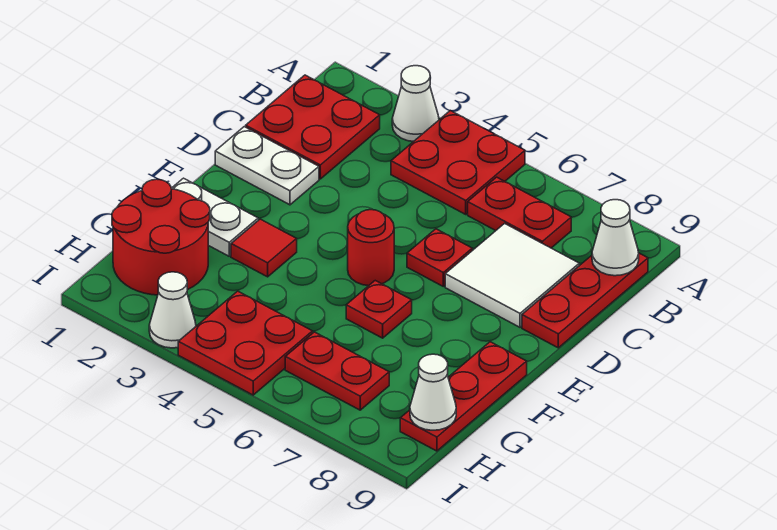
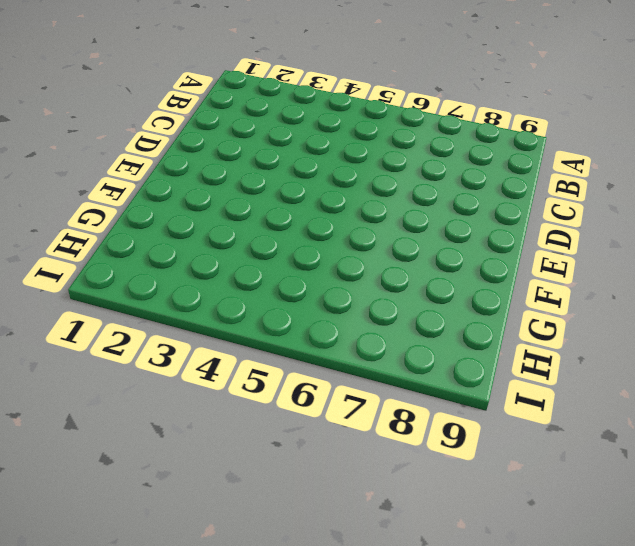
none -> white cone A3 level 1
none -> red plate A4:B5 level 1
none -> red plate B1:C2 level 1

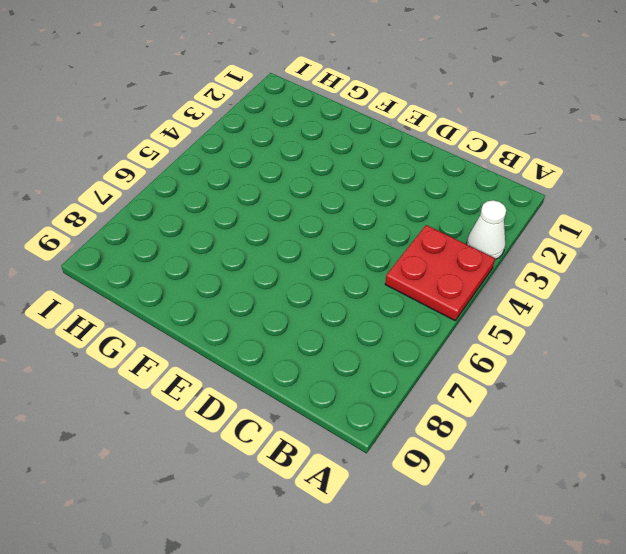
none -> red plate B1:C2 level 1
none -> red plate B6:B7 level 1
none -> red plate B9:D9 level 1

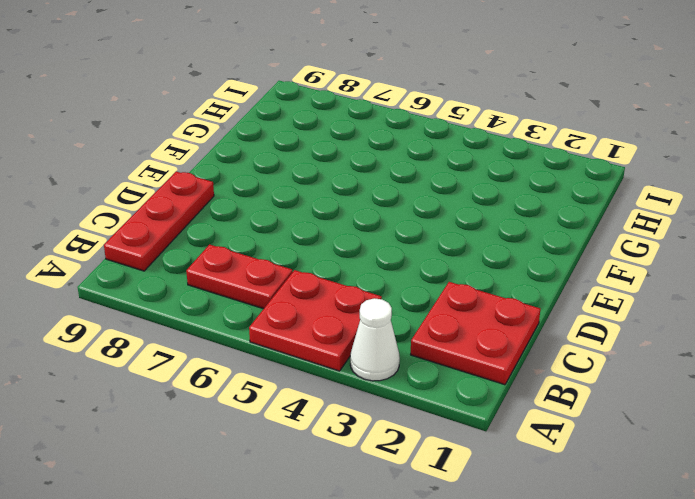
none -> white tile C7:D8 level 1
none -> white plate D1:D2 level 1
none -> red plate D6 level 1

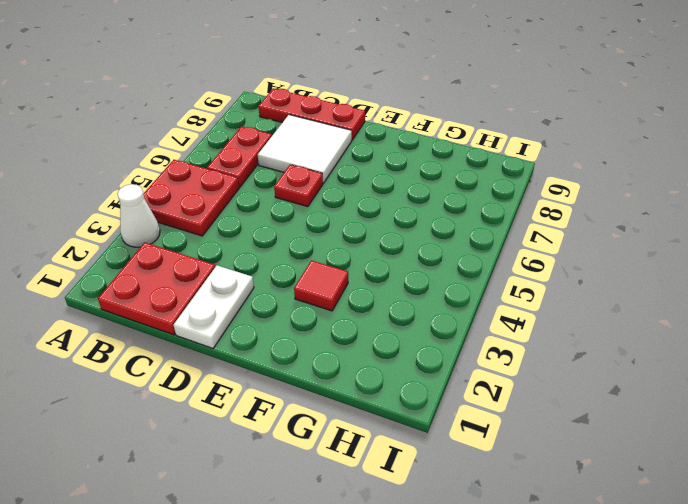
none -> red round brick E5 level 1
none -> white plate F1:F2 level 1
none -> red plate F6 level 1

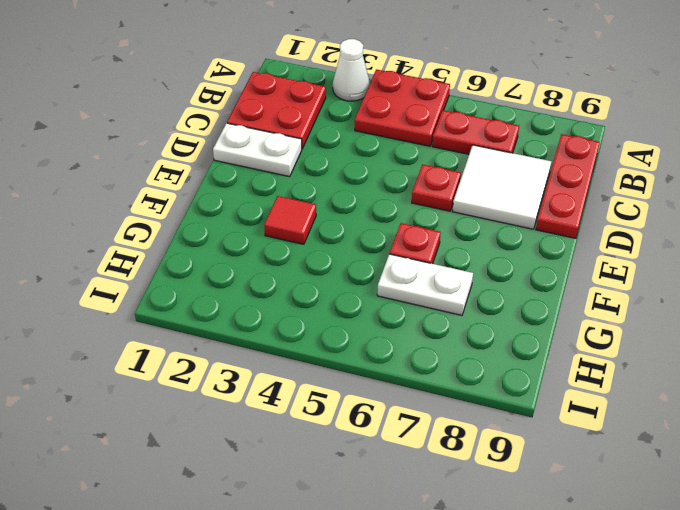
white plate G6:G7 level 1 -> white plate F1:F2 level 1
none -> red round brick E5 level 1
none -> red plate F9:H9 level 1
none -> red round brick G1:H2 level 1

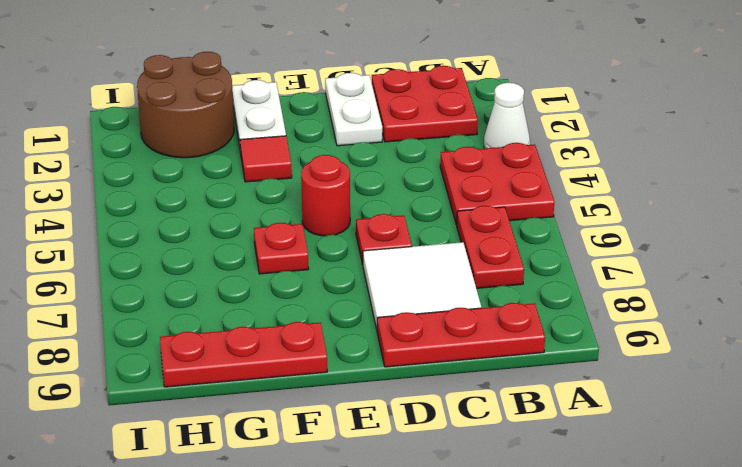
brown round brick G1:H2 level 1 -> red round brick G1:H2 level 1
none -> red plate H4:I5 level 1
none -> red plate H6:H7 level 1
none -> white cone I3 level 1

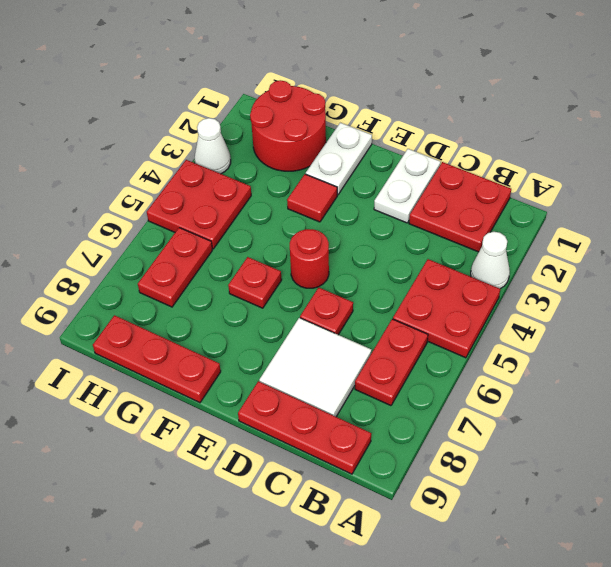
none -> white cone B9 level 2
none -> white cone H9 level 2

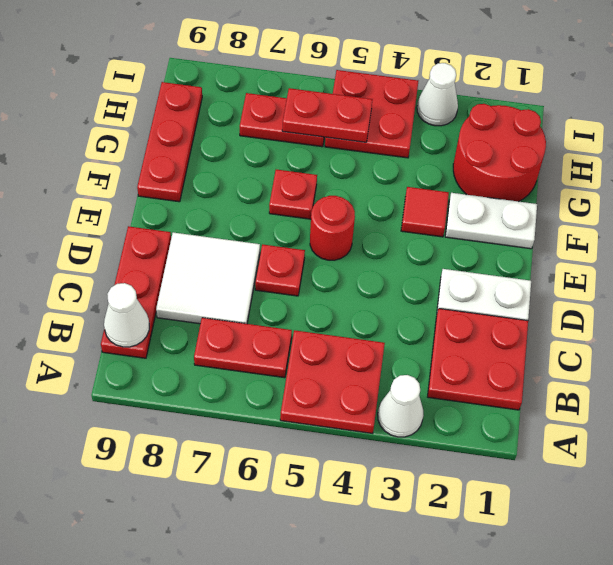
red plate H5:H6 level 2 -> none
none -> white cone H9 level 2

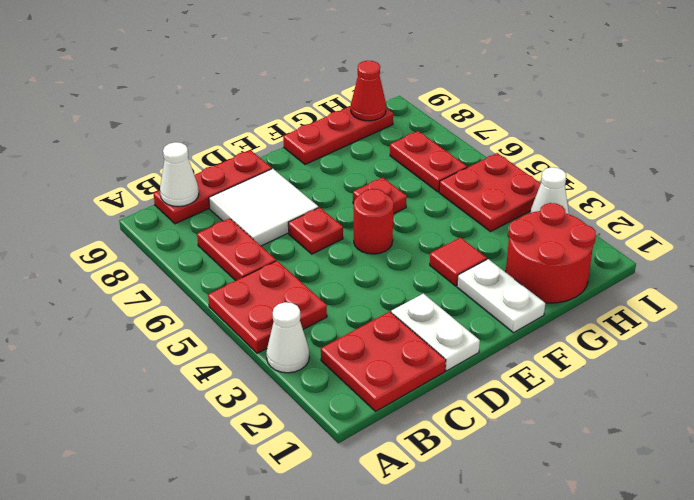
red cone H9 level 2 -> white cone H9 level 2

